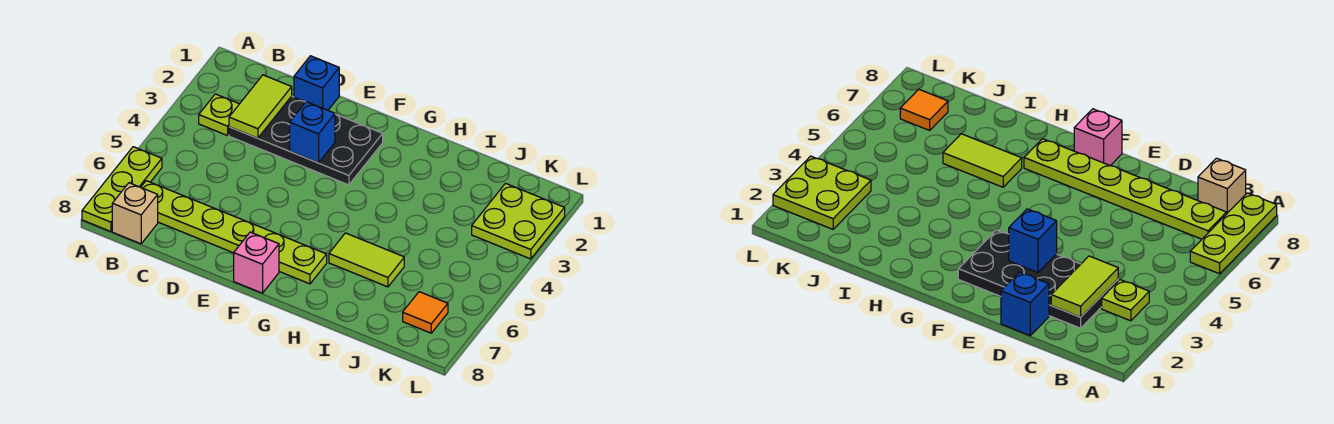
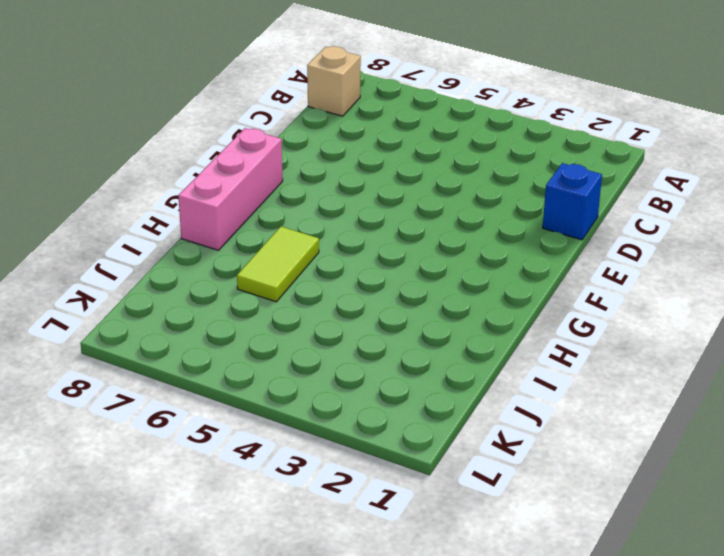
pink brick F8:H8 level 1 -> pink brick F8 level 1
none -> lime plate A6:A8 level 1
none -> lime plate B3 level 1
none -> lime plate B7:G7 level 1

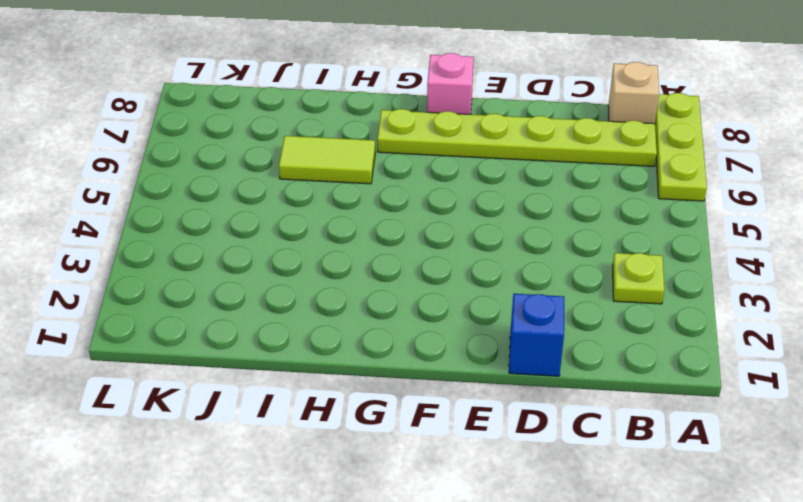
none -> black plate C2:F3 level 1
none -> lime plate K2:L3 level 1
none -> orange tile K7 level 1

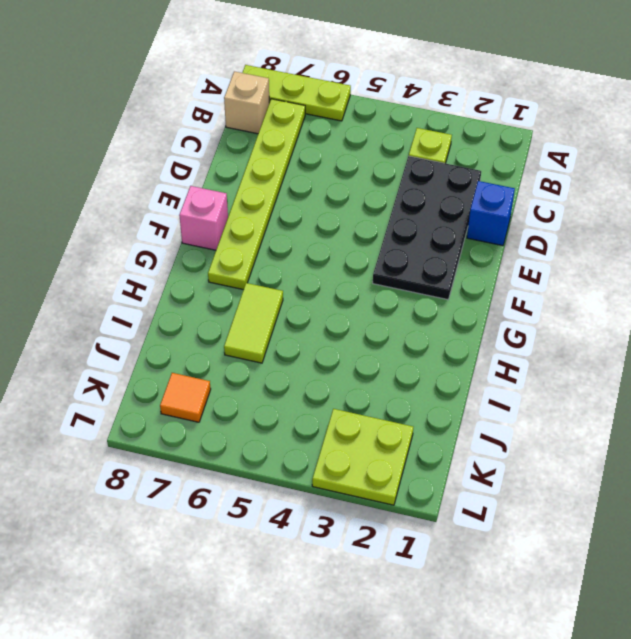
none -> lime tile C2:C3 level 2
none -> blue brick E3 level 2

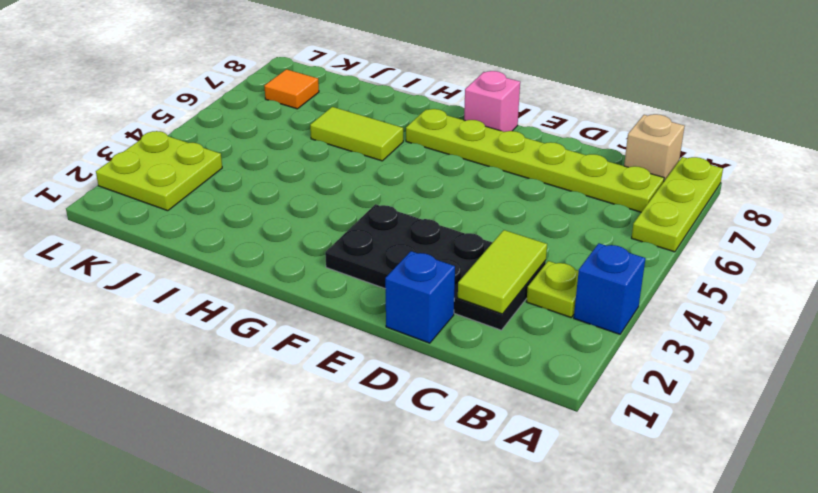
blue brick A3 level 1 -> blue brick E3 level 2

